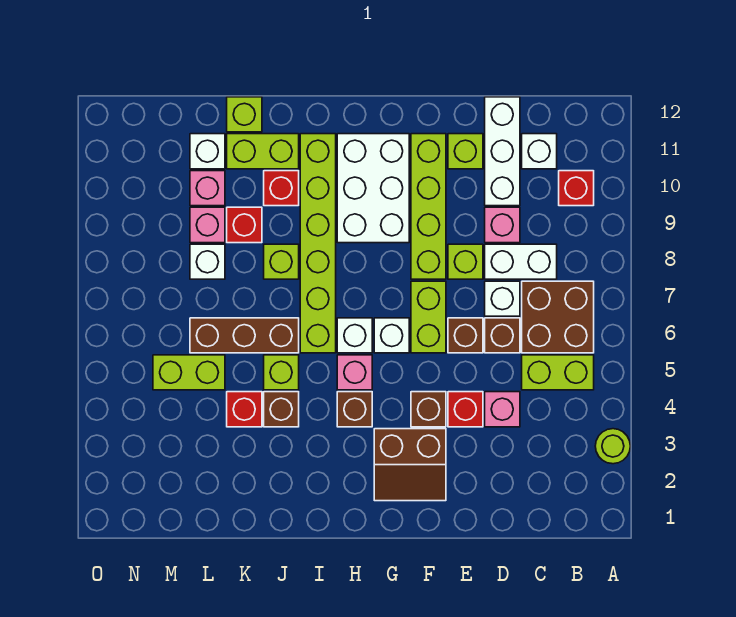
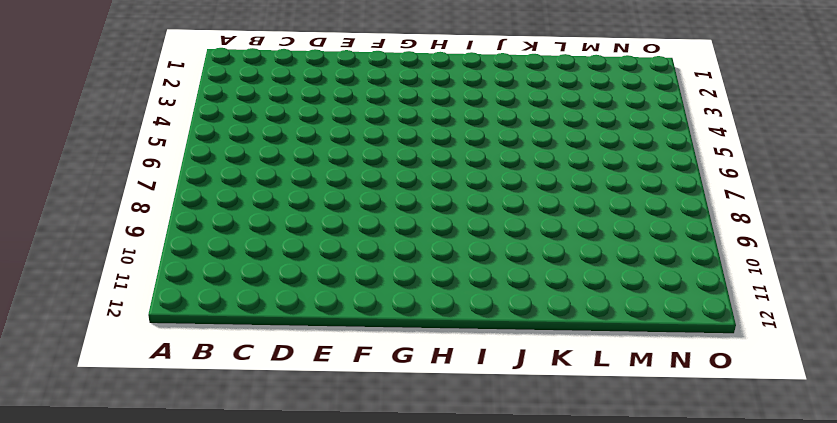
none -> lime round brick A3 level 1
none -> lime brick B5:C5 level 1
none -> brown brick B6:C7 level 1
none -> red brick B10 level 1

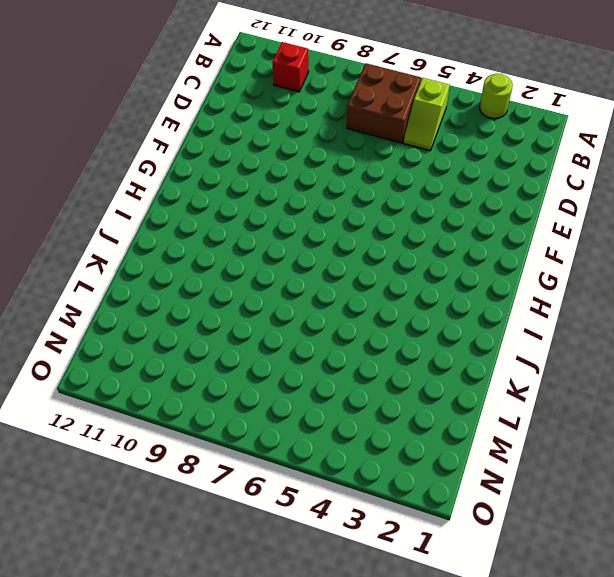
lime slope B5:C5 level 1 top B -> lime brick B5:C5 level 1
none -> white brick C8:D8 level 1
none -> white brick C11 level 1
none -> pink brick D4 level 1
none -> brown brick D6 level 1

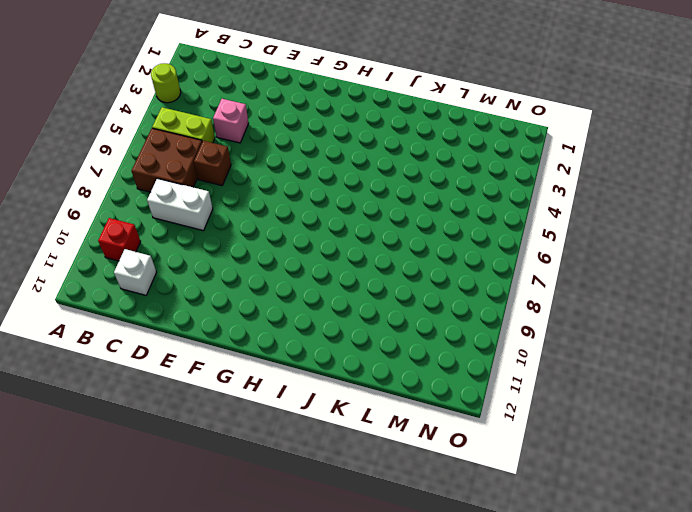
none -> white brick D7 level 1
none -> pink brick D9 level 1
none -> white brick D10:D12 level 1
none -> red brick E4 level 1

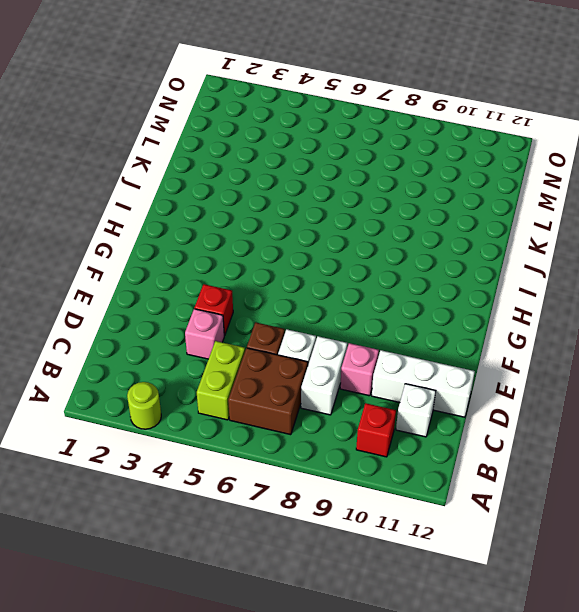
none -> brown brick E6 level 1
none -> lime brick E8 level 1
none -> lime brick E11 level 1
none -> brown slope F2:G3 level 1 top 3

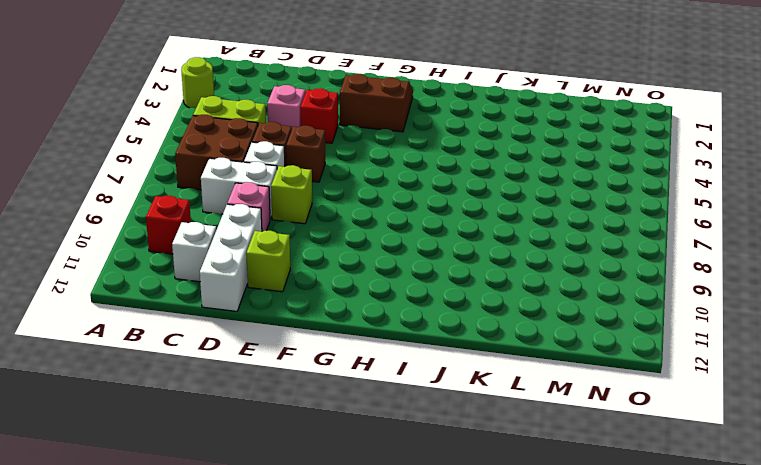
none -> brown brick F4 level 1
none -> lime brick F6:F7 level 1
none -> lime brick F8:F11 level 1
none -> white brick G6 level 1

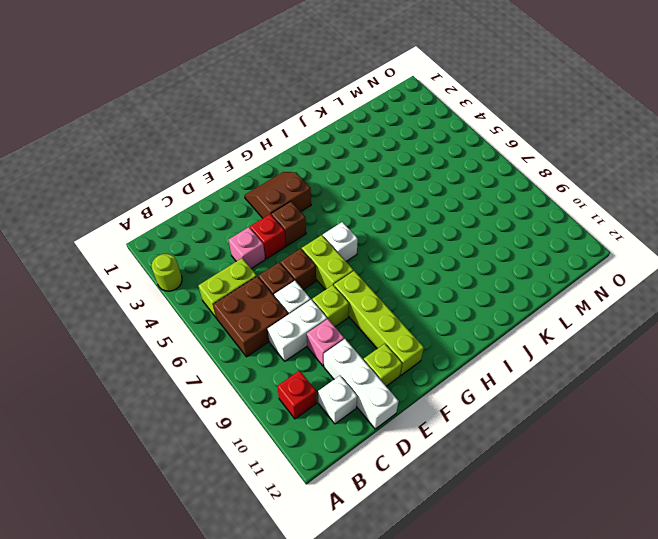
none -> white brick G9:H11 level 1
none -> brown brick H4 level 1
none -> pink brick H5 level 1
none -> white brick H6 level 1

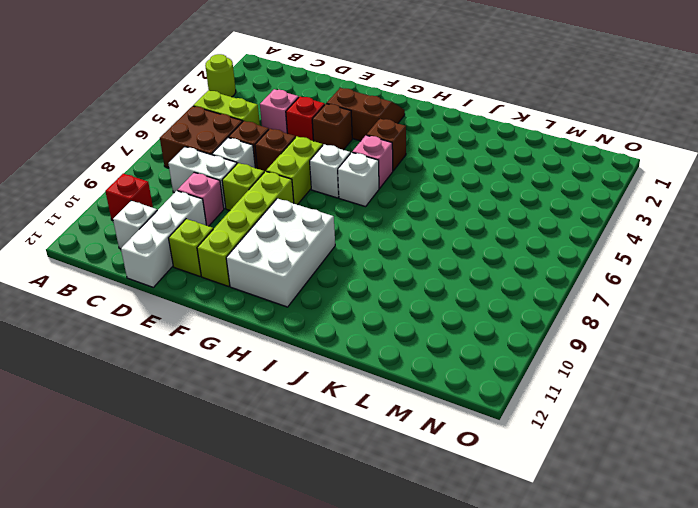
none -> lime brick I6:I11 level 1
none -> brown brick J4 level 1
none -> lime brick J5 level 1
none -> brown brick J6:L6 level 1

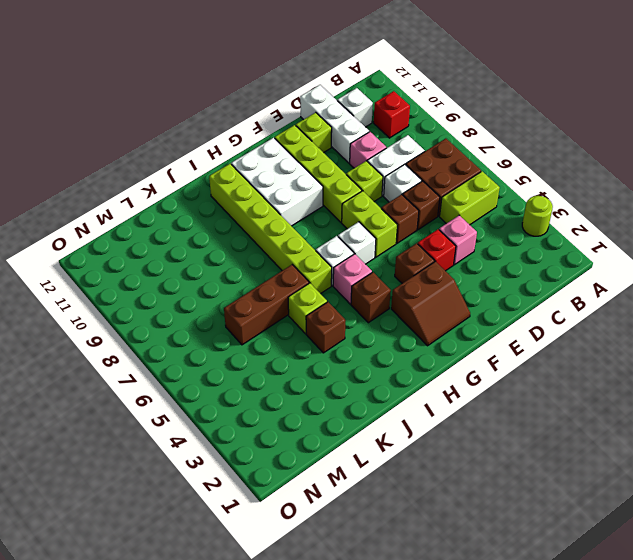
none -> lime brick J8 level 1
none -> red brick J10 level 1
none -> lime brick J11:K11 level 1
none -> red brick K4 level 1

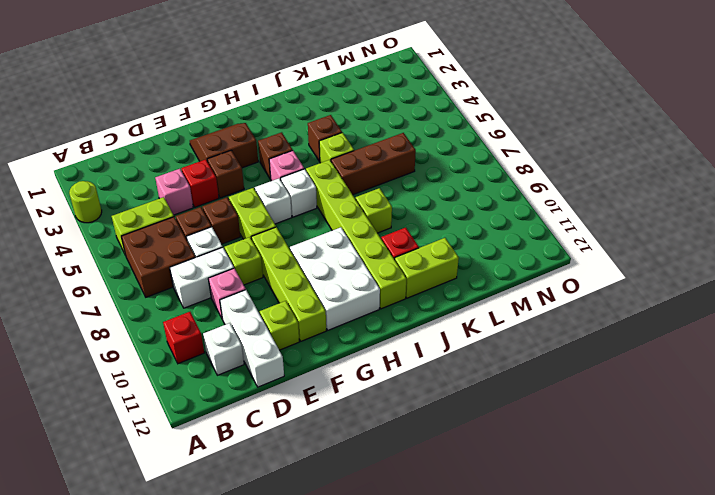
none -> red brick K4 level 1
none -> red brick K9 level 1
none -> lime brick K12 level 1
none -> lime brick L5:M5 level 1

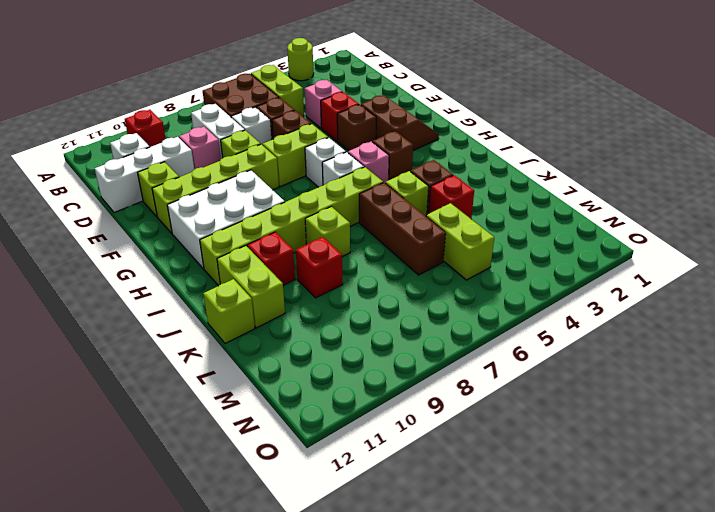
none -> white brick L8 level 1
none -> pink brick L9 level 1
none -> pink brick L10 level 1
none -> white brick L11 level 1

